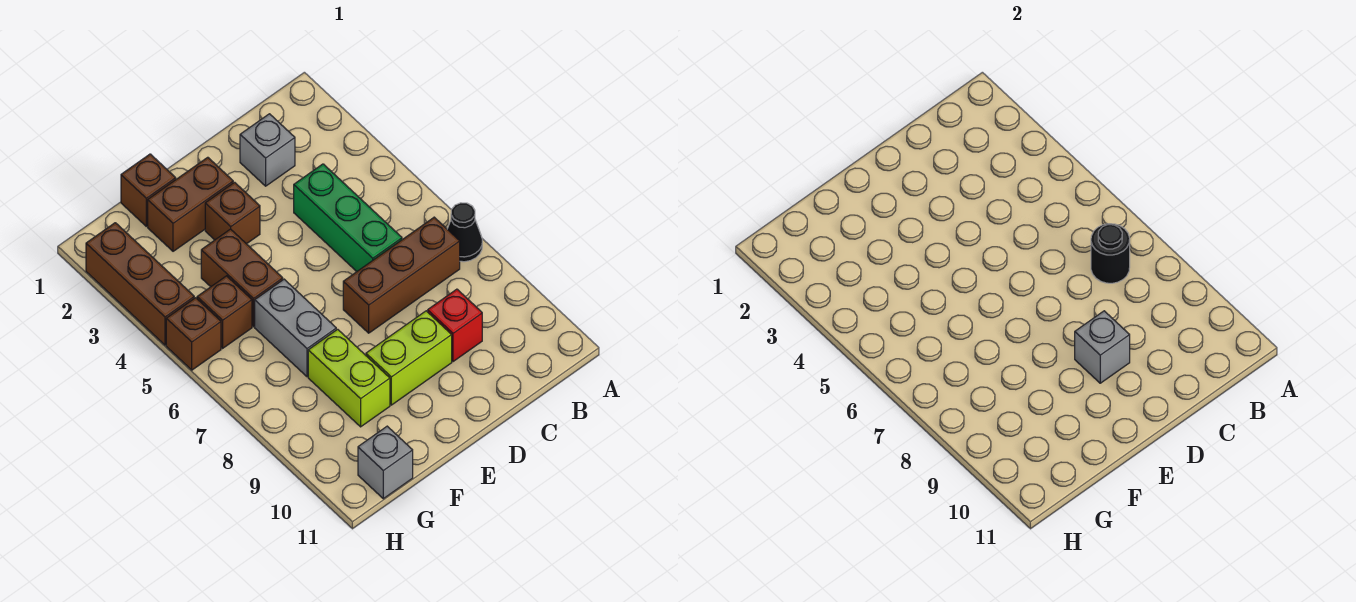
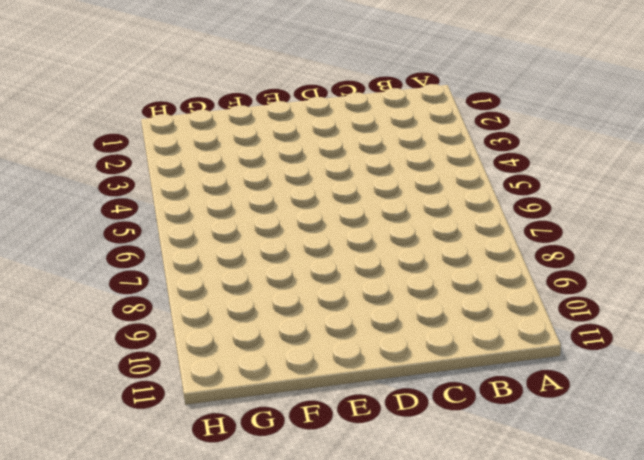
none -> black cone A7 level 1
none -> brown brick B7:D7 level 1
none -> grey brick C2 level 1

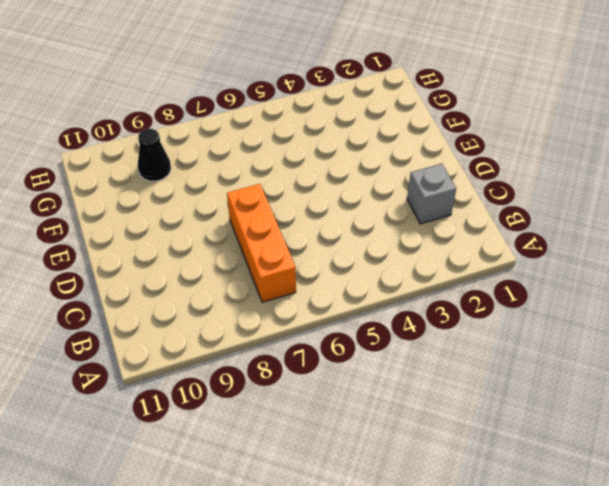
orange brick B7:D7 level 1 -> brown brick B7:D7 level 1
black cone G9 level 1 -> black cone A7 level 1
none -> green brick C4:C6 level 1
none -> red brick C9 level 1
none -> lime brick D9:E9 level 1

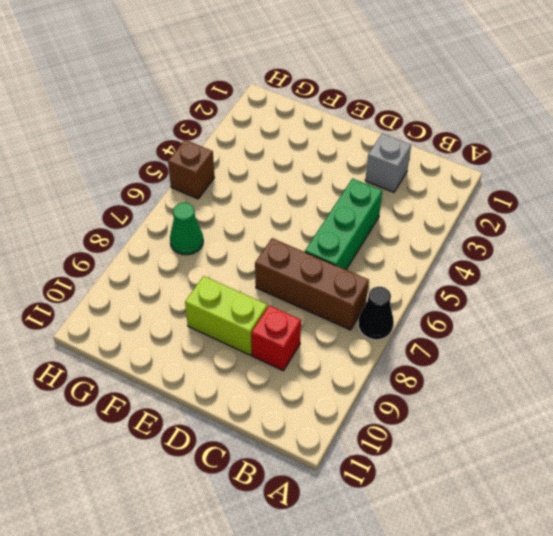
green cone G7 level 1 -> none
none -> brown brick E2:F2 level 1
none -> brown brick E3 level 1
none -> brown brick F1 level 1

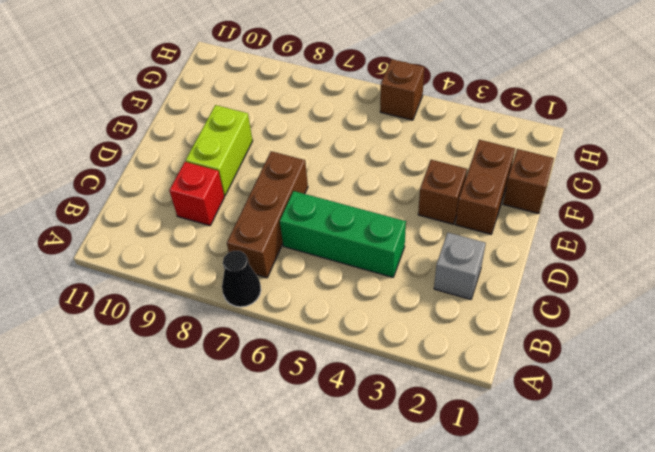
none -> brown brick F4:F5 level 1
none -> grey brick F6:F7 level 1
none -> lime brick F8:F9 level 1

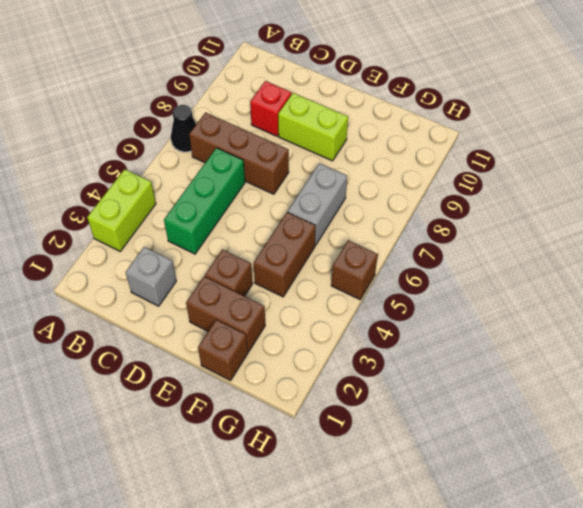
lime brick A3:A4 level 1 -> lime brick F8:F9 level 1
none -> brown brick G5 level 1
none -> grey brick G11 level 1
none -> brown brick H2:H4 level 1

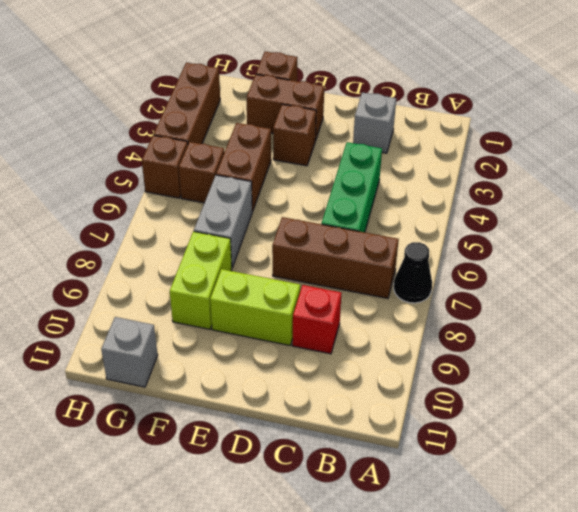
none -> black round brick B7 level 2
none -> grey brick D9 level 2

